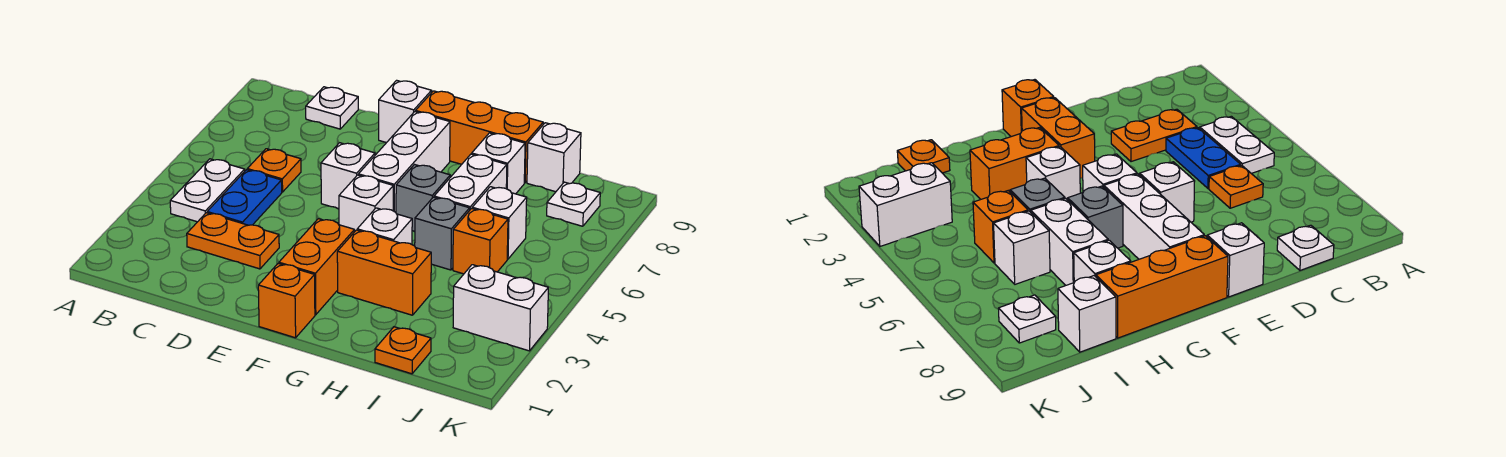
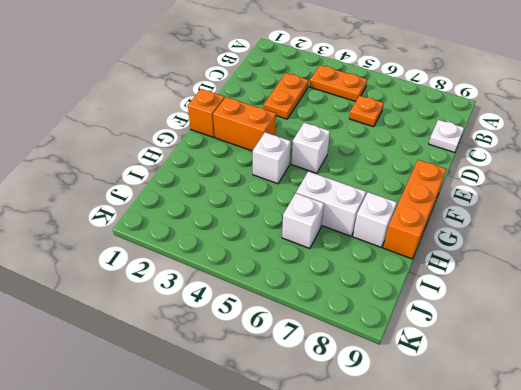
orange plate B4:B5 level 1 -> white plate B4:B5 level 1
none -> blue plate C4:C5 level 1
none -> white brick E6 level 1
none -> white brick E9 level 1

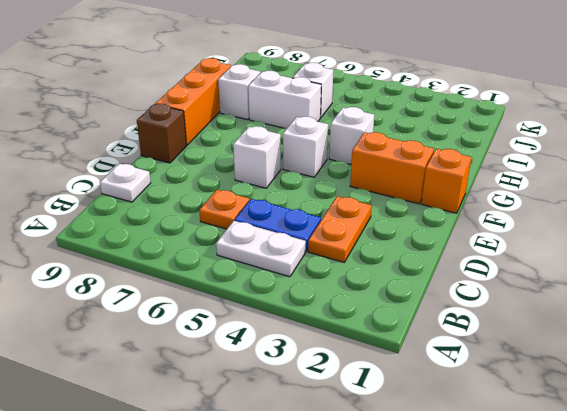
brown brick E9 level 1 -> white brick E9 level 1
none -> white brick F6:F8 level 1
none -> orange brick G3:H3 level 1
none -> grey brick G6 level 1

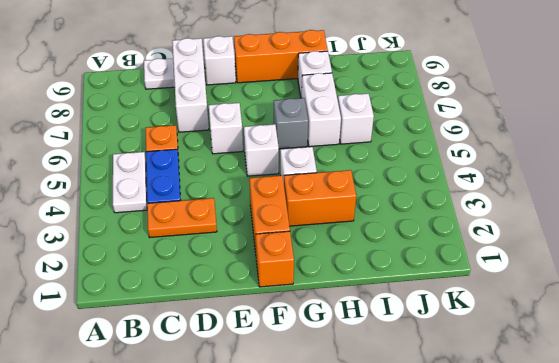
white brick D7:D9 level 1 -> white brick F6:F8 level 1
none -> grey brick H5 level 1
none -> orange plate I1 level 1
none -> orange brick I5 level 1

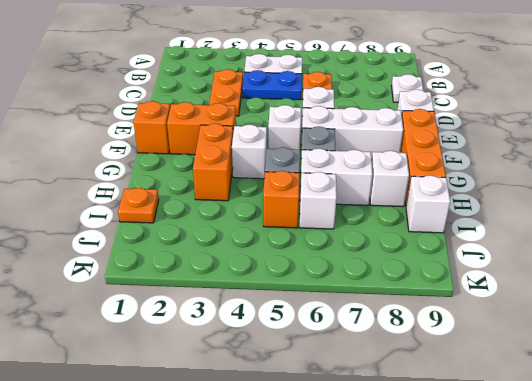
none -> white brick J3:K3 level 1
none -> white plate J8 level 1

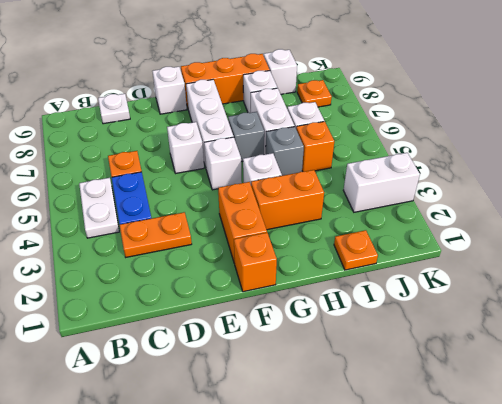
orange plate J8 level 1 -> white plate J8 level 1

